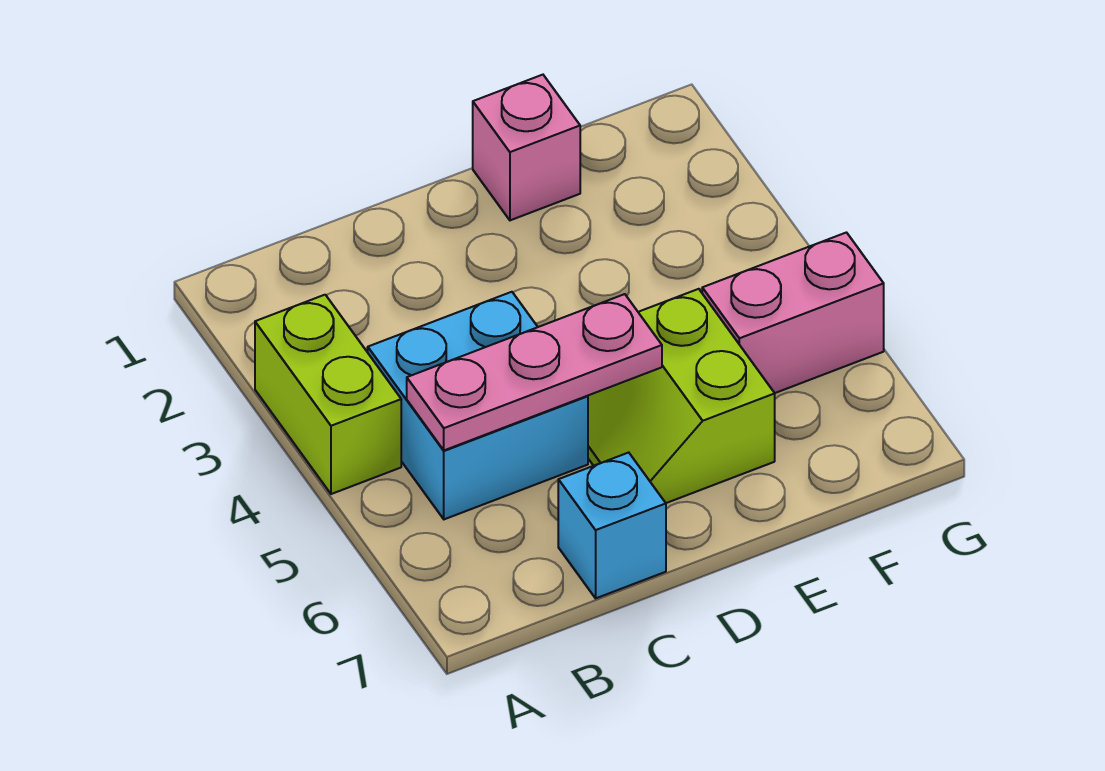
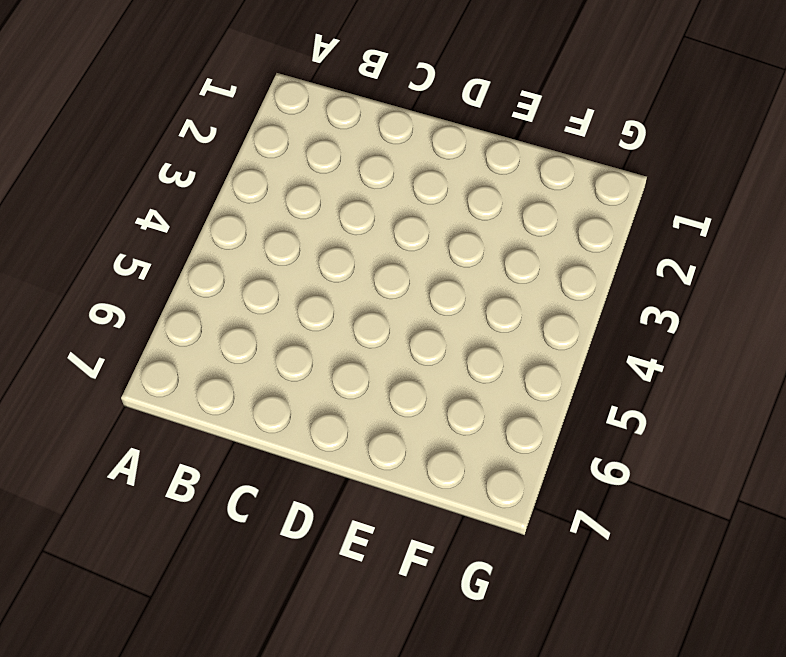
none -> lime brick A3:A4 level 1
none -> cyan brick B4:C5 level 1

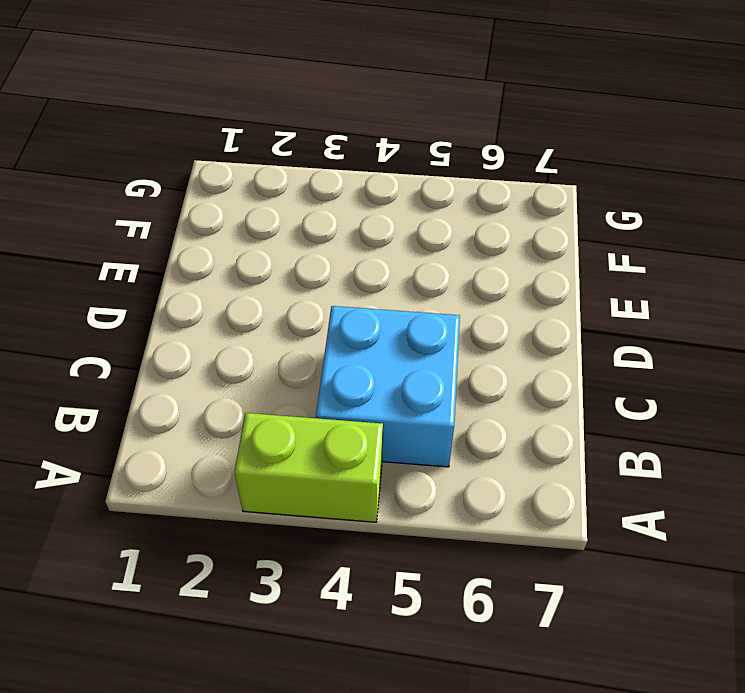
none -> cyan brick C7 level 1
none -> lime slope D5:E6 level 1 top E

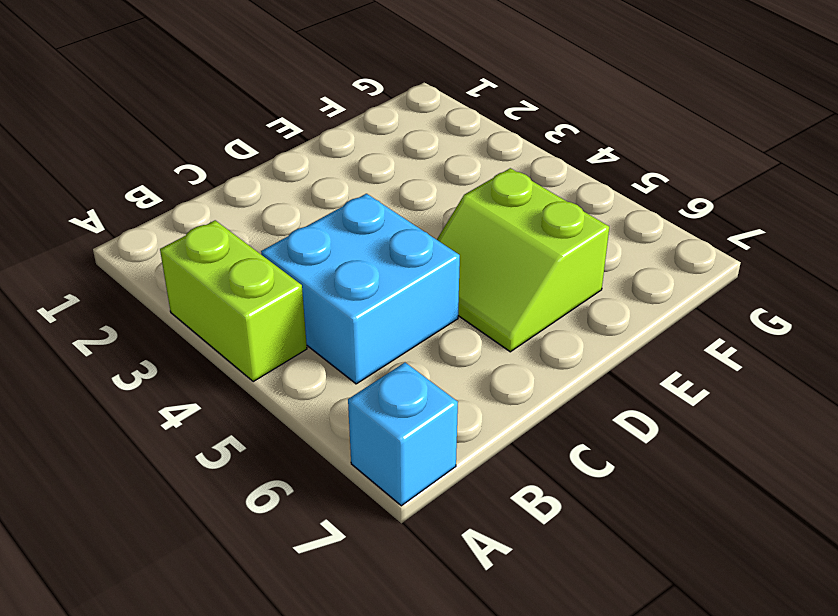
cyan brick A7 level 1 -> cyan brick C7 level 1
none -> pink brick E1 level 1
none -> pink brick F5:G5 level 1

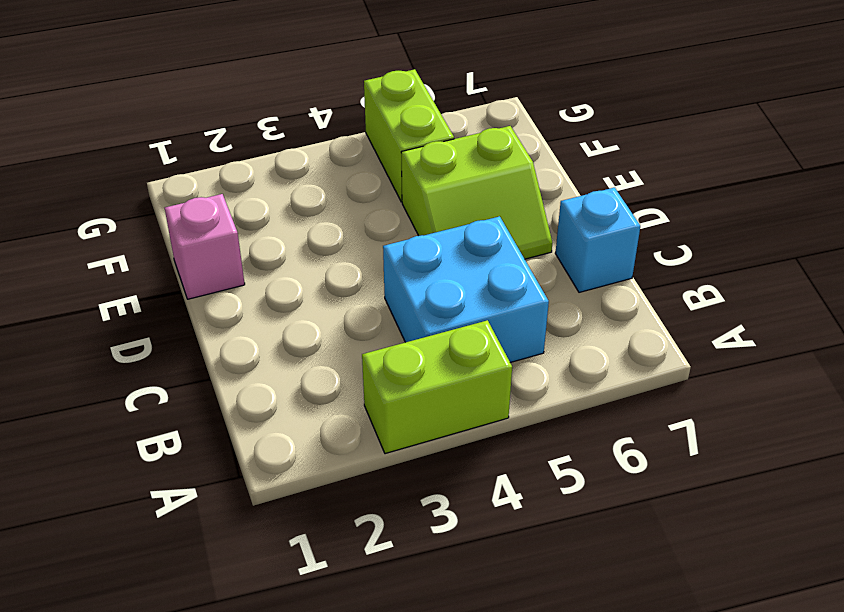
lime brick F5:G5 level 1 -> pink brick F5:G5 level 1
none -> pink plate B5:D5 level 2

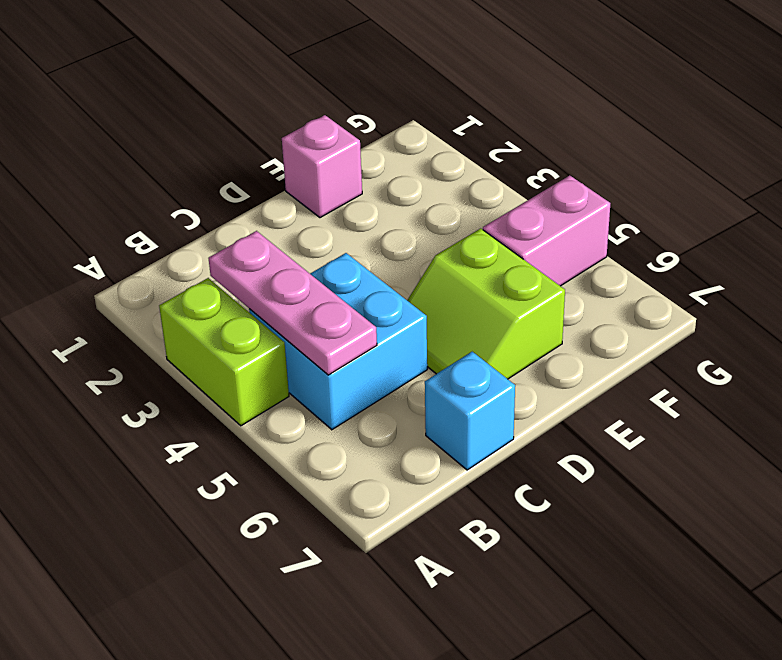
pink plate B3:B5 level 2 -> pink plate B5:D5 level 2

